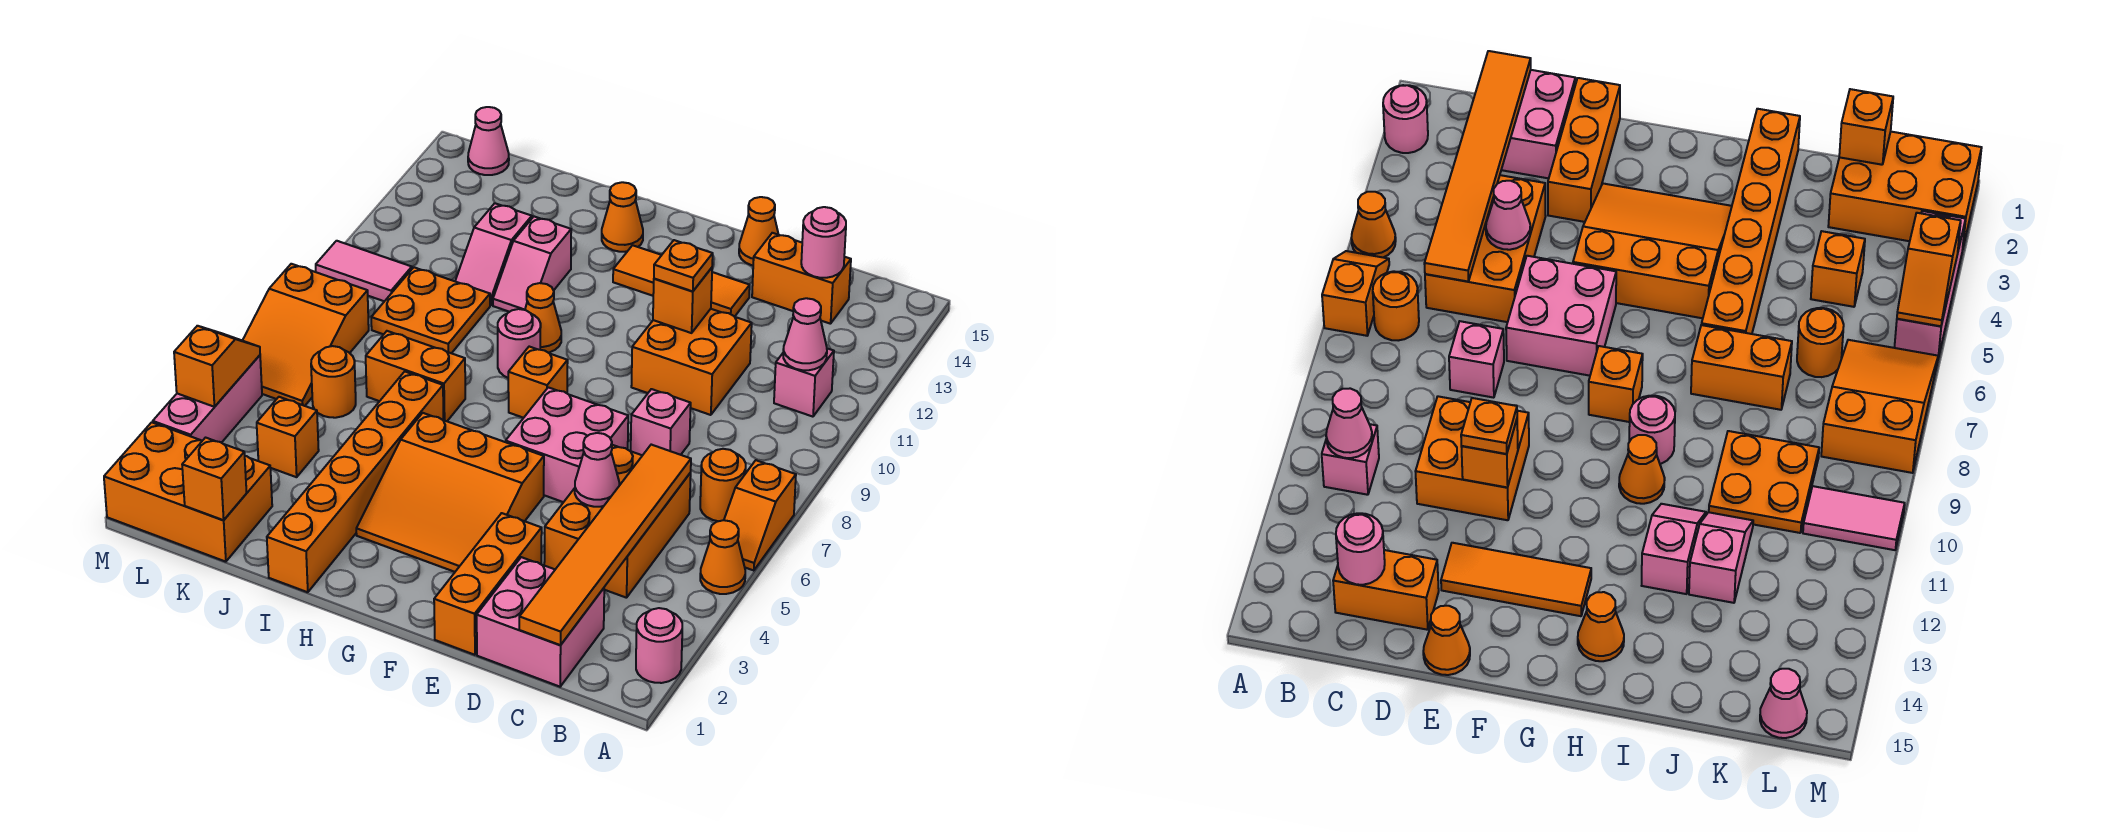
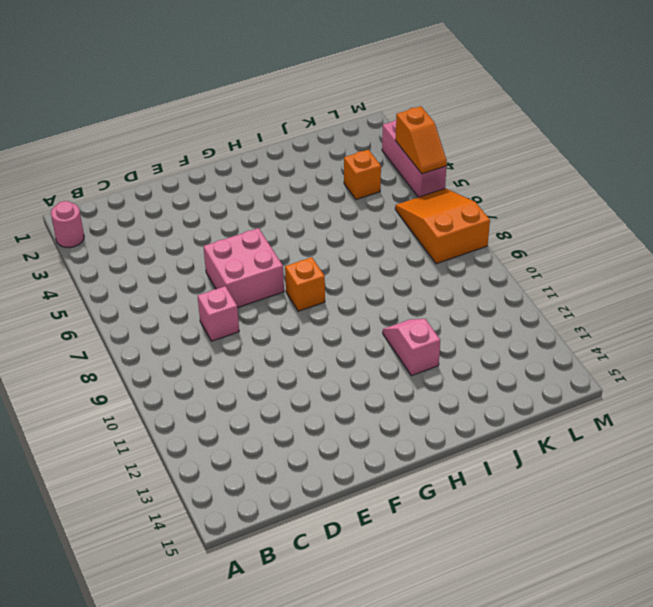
none -> orange cone A5 level 1
none -> orange slope A6:A7 level 1 top 7
none -> orange round brick B7 level 1
none -> pink brick B11 level 1

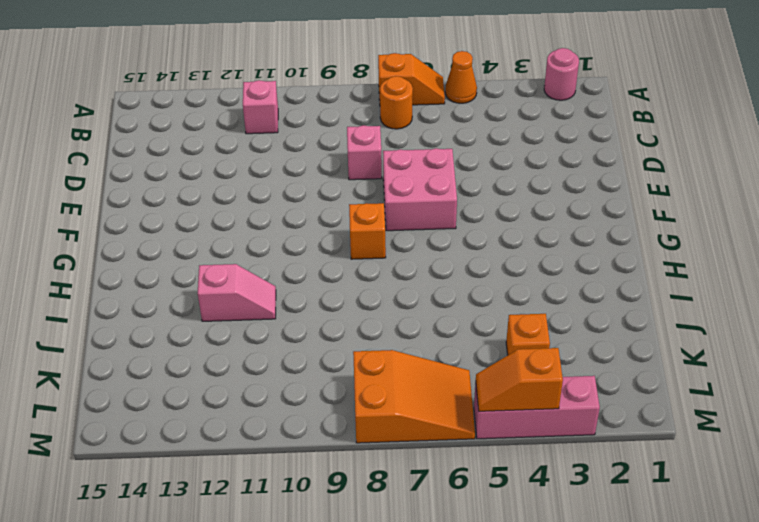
none -> pink brick C1:D2 level 1
none -> orange brick C4:D6 level 1
none -> orange brick C14:D14 level 1
none -> orange brick D10:E11 level 1

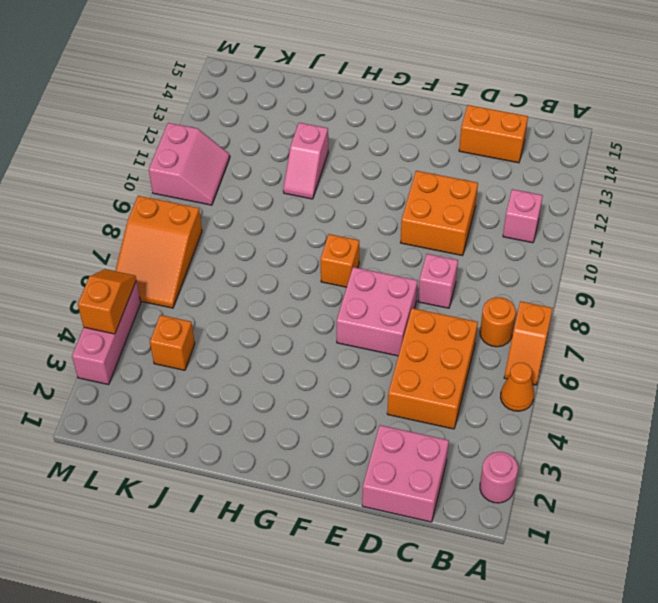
pink slope L10:M11 level 1 top M -> pink tile L10:M10 level 1
none -> orange brick E1:E3 level 1
none -> orange tile E13:G13 level 1
none -> orange cone E15 level 1
none -> orange slope F3:H5 level 1 top 5

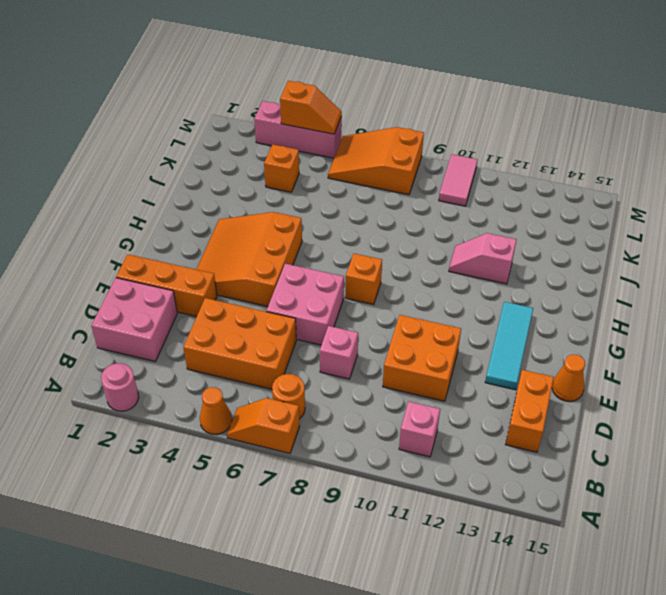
cyan tile E13:G13 level 1 -> orange tile E13:G13 level 1
none -> pink round brick H9 level 1
none -> orange cone H10 level 1
none -> orange cone H14 level 1
none -> orange brick I1:I6 level 1

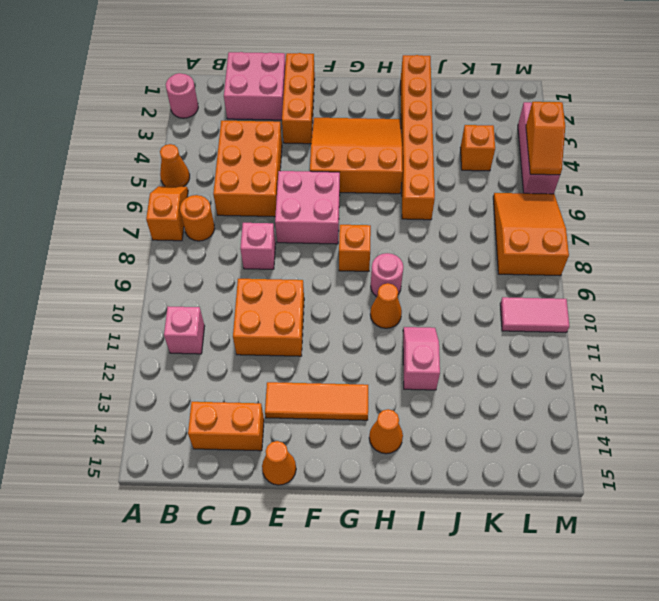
none -> orange brick I7:J7 level 1
none -> orange plate J9:K10 level 1
none -> pink slope J11:J12 level 1 top 12
none -> orange brick K1:M2 level 1

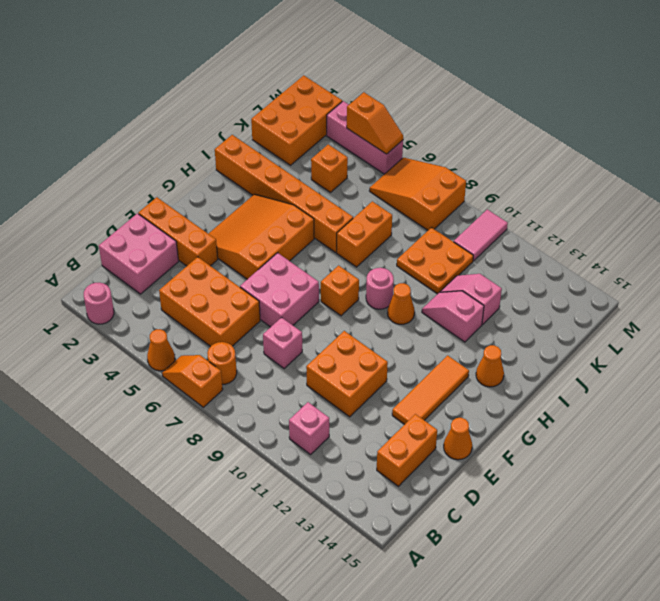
none -> orange round brick K6 level 1
none -> pink cone L15 level 1
none -> pink cone B11 level 2
none -> orange tile C1:C6 level 2

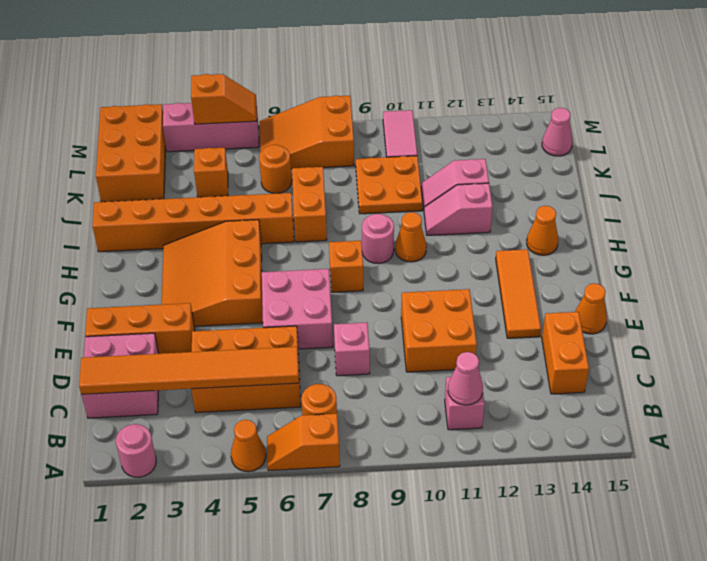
none -> pink round brick C14 level 2
none -> pink cone D5 level 2
none -> orange brick E11 level 2
none -> orange brick K1 level 2

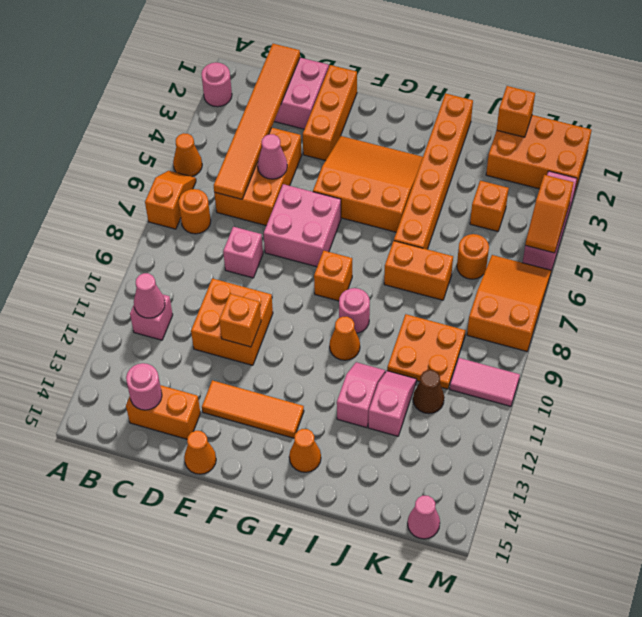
brown cone K11 level 1 -> none
none -> orange plate E11 level 3

